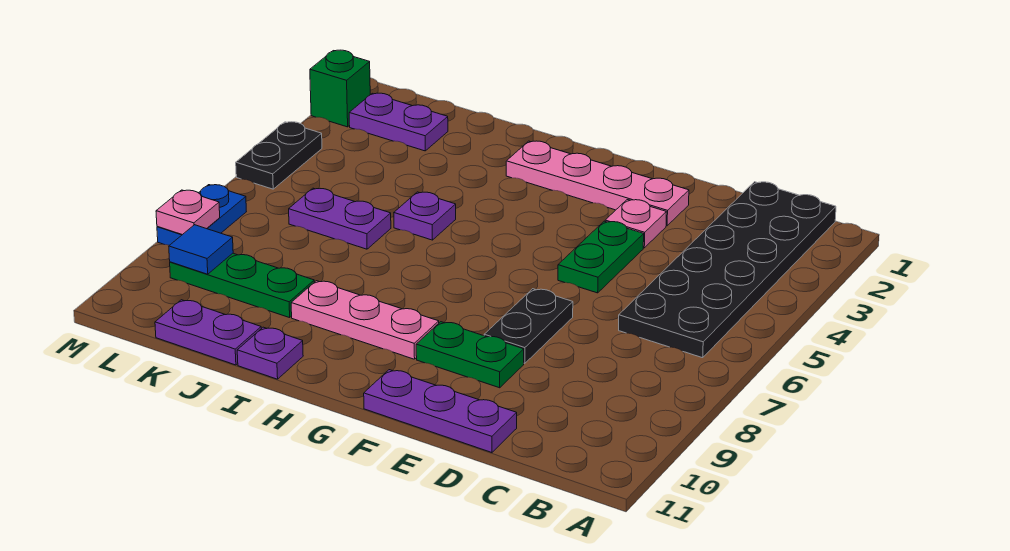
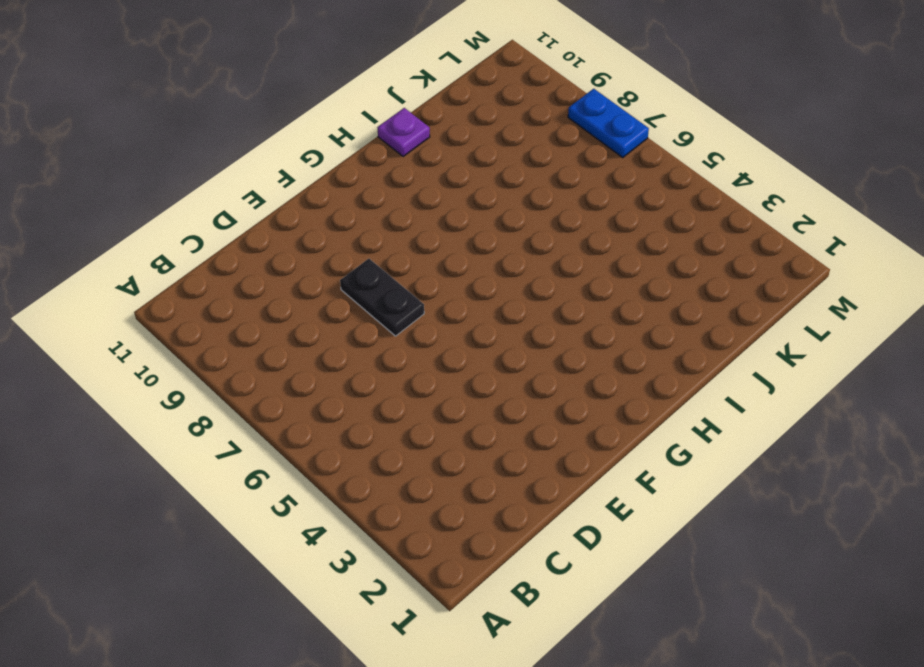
none -> black plate B1:C6 level 1
none -> purple plate D11:F11 level 1
none -> pink plate E2:H2 level 1

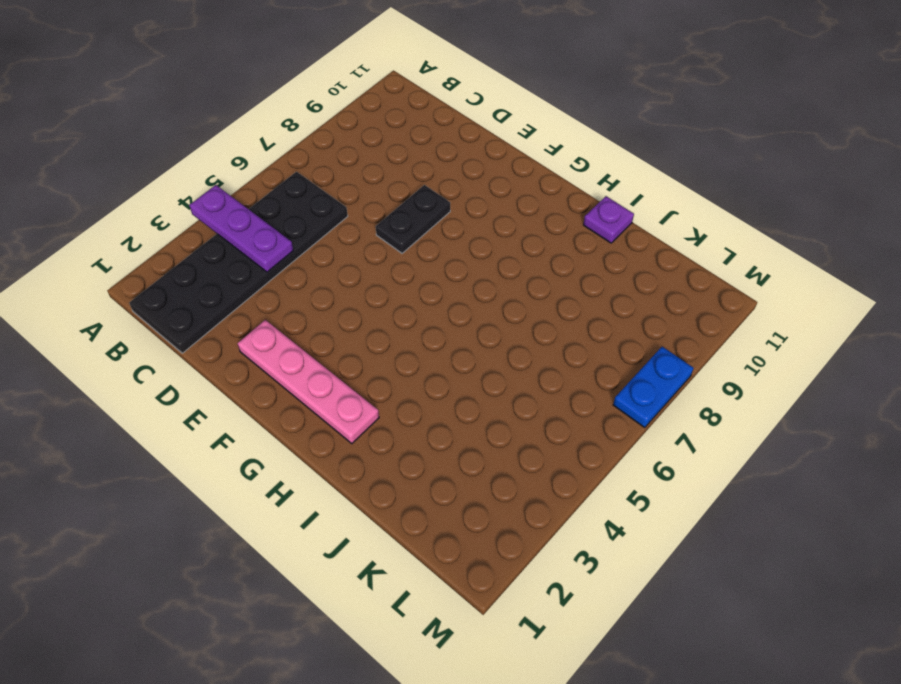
purple plate A4:C4 level 2 -> purple plate D11:F11 level 1
none -> pink plate E3 level 1
none -> green plate E4:E5 level 1
none -> green plate E9:F9 level 1

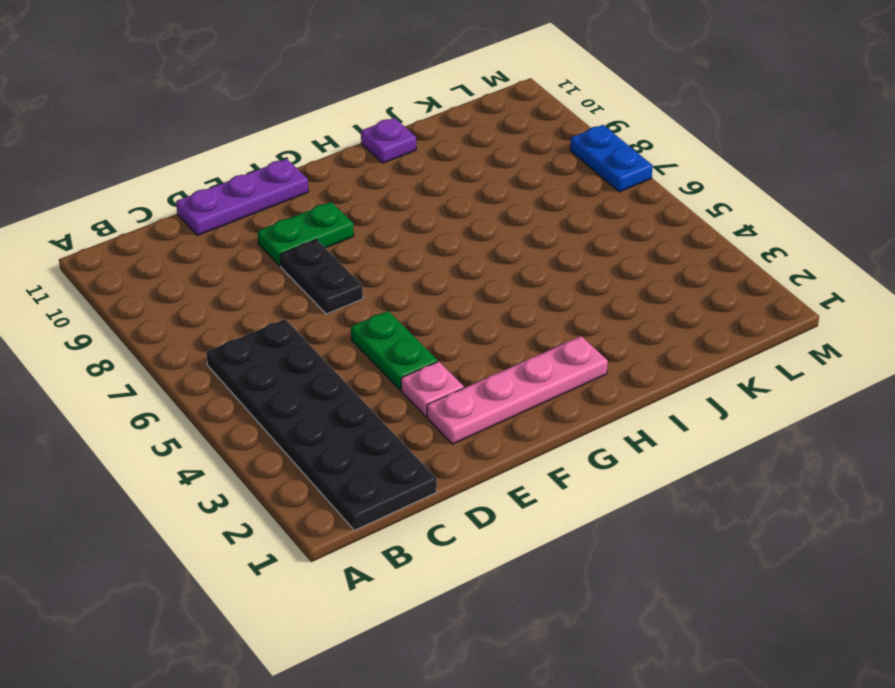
none -> pink plate G9:I9 level 1
none -> purple plate I5 level 1
none -> purple plate J6:K6 level 1

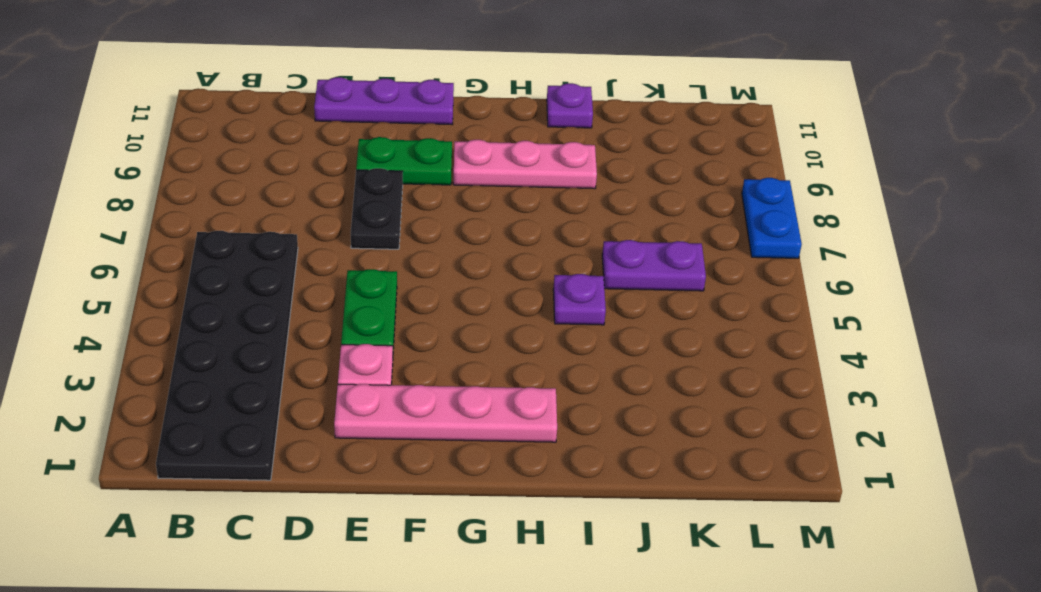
none -> green plate J9:L9 level 1
none -> purple plate J11:K11 level 1
none -> purple plate K2:L2 level 1

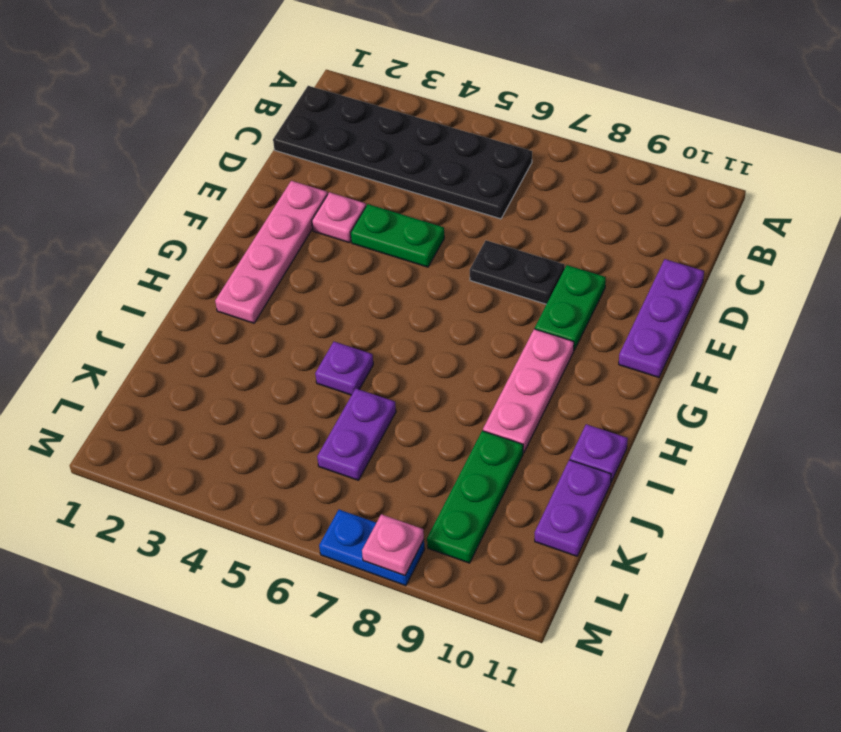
none -> purple plate K2:L2 level 1
none -> green brick M2 level 1
none -> black plate M4:M5 level 1

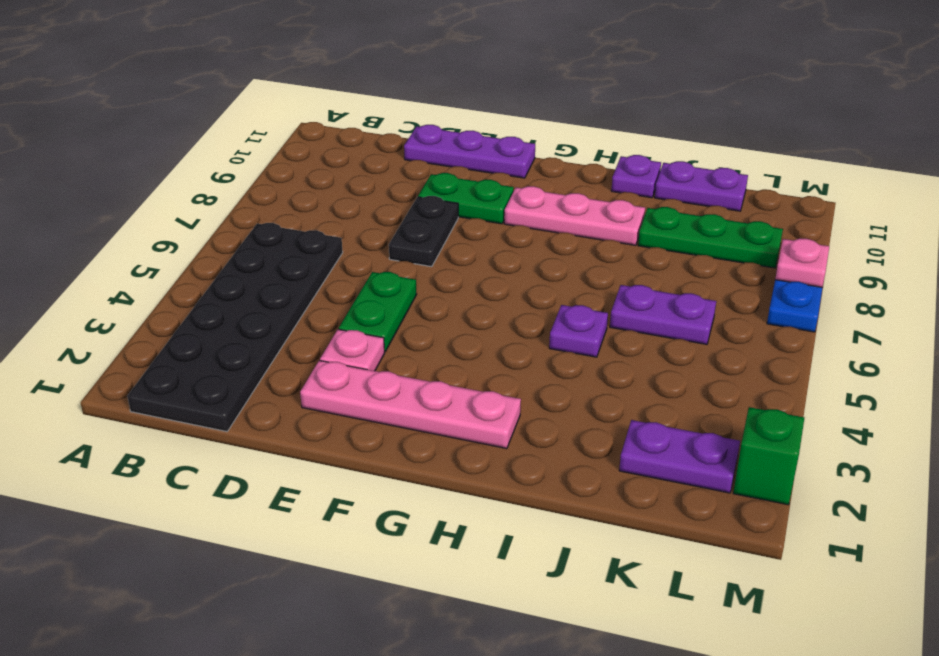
none -> black plate M4:M5 level 1
none -> blue tile L9 level 2

